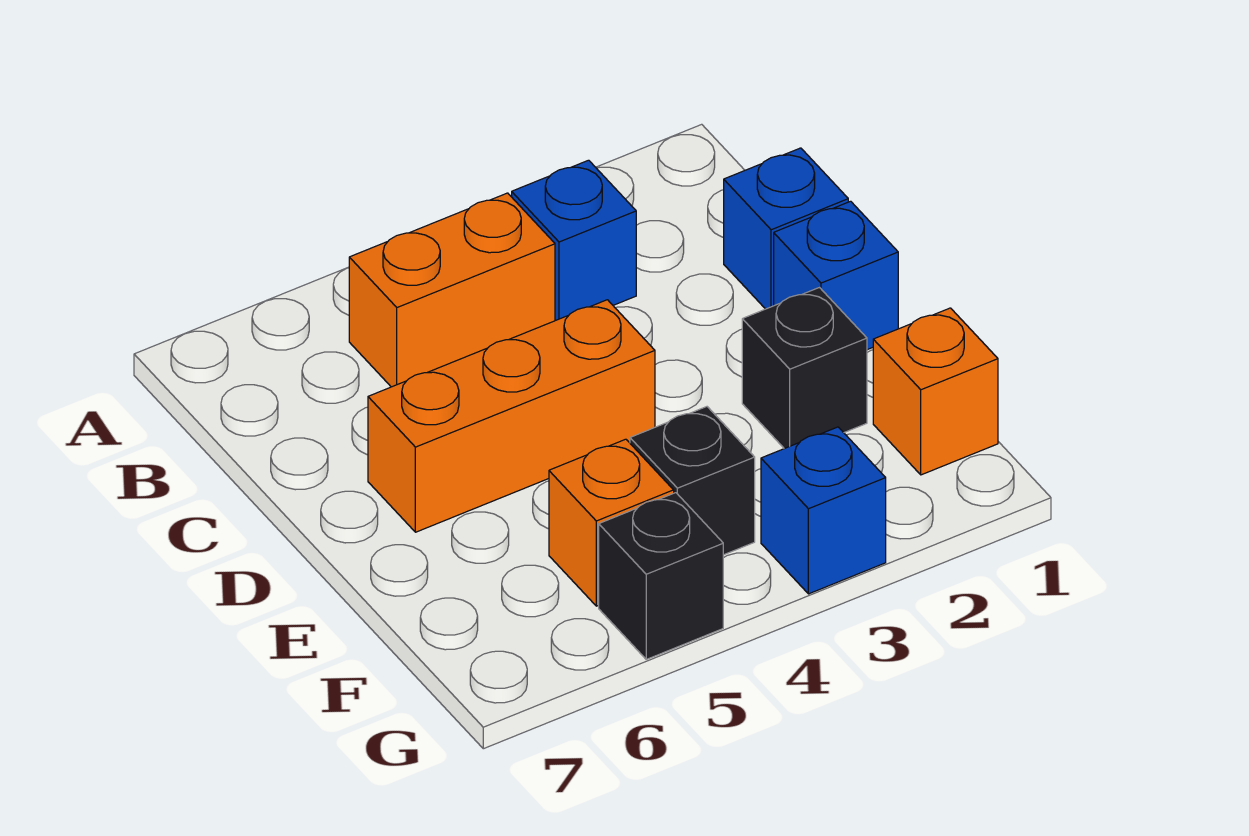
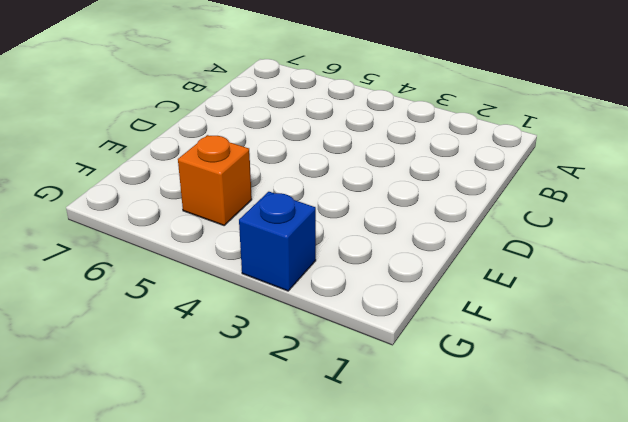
none -> blue brick B3 level 1
none -> orange brick B4:B5 level 1

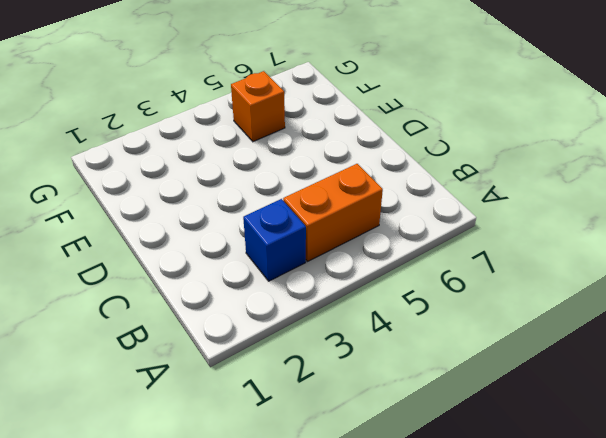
none -> blue brick C1 level 1
none -> blue brick D1 level 1

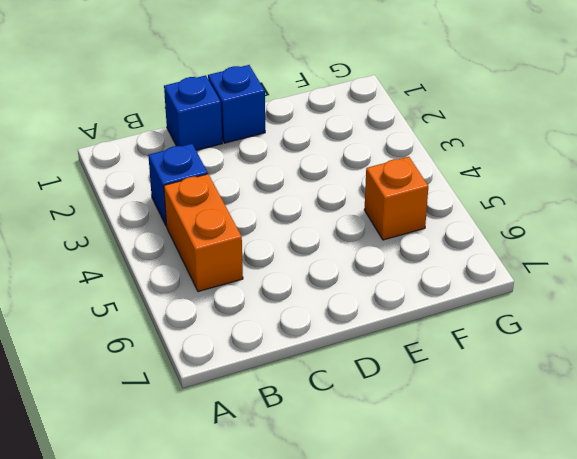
none -> orange brick D4:D6 level 1
none -> black brick E2 level 1

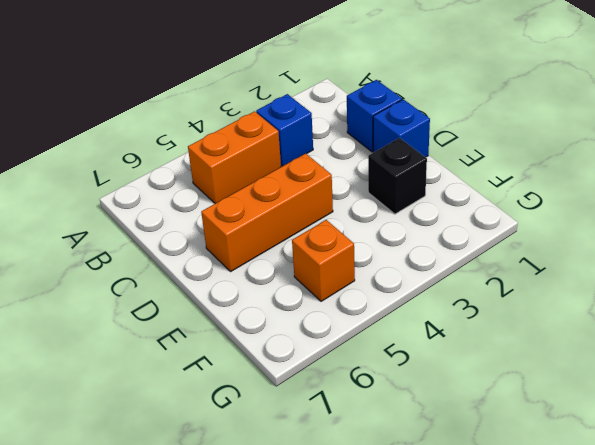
none -> orange brick F1 level 1
none -> black brick F4 level 1

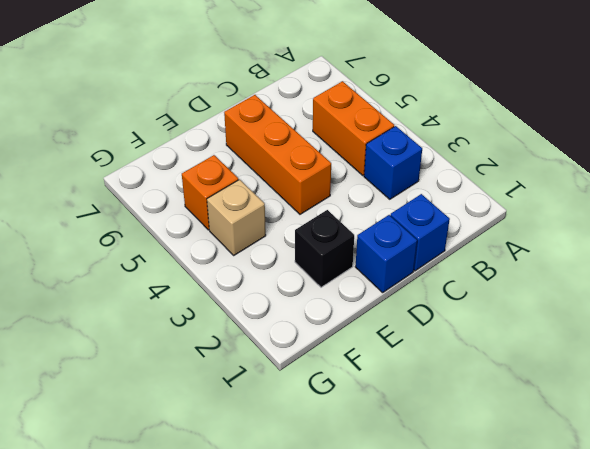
tan brick F4 level 1 -> black brick F4 level 1
none -> orange brick F1 level 1
none -> blue brick G3 level 1

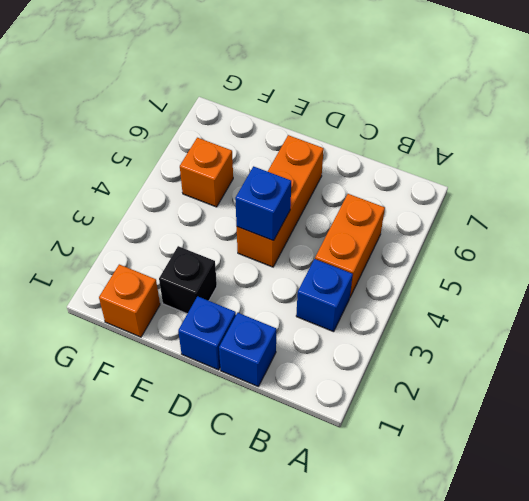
blue brick D4 level 2 -> blue brick G3 level 1
none -> black brick F4 level 1
none -> black brick G5 level 1

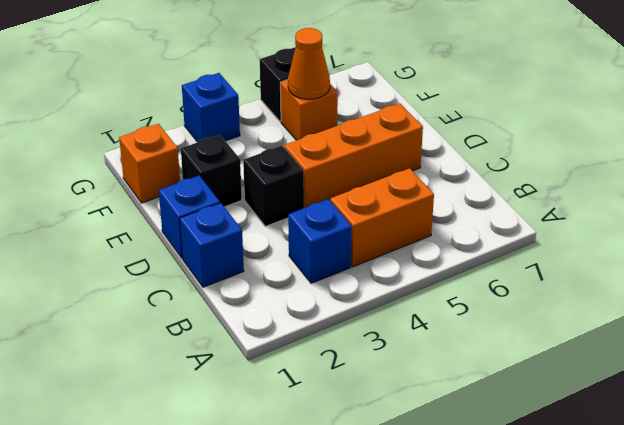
black brick D3 level 1 -> black brick F4 level 1
orange cone F5 level 2 -> none

